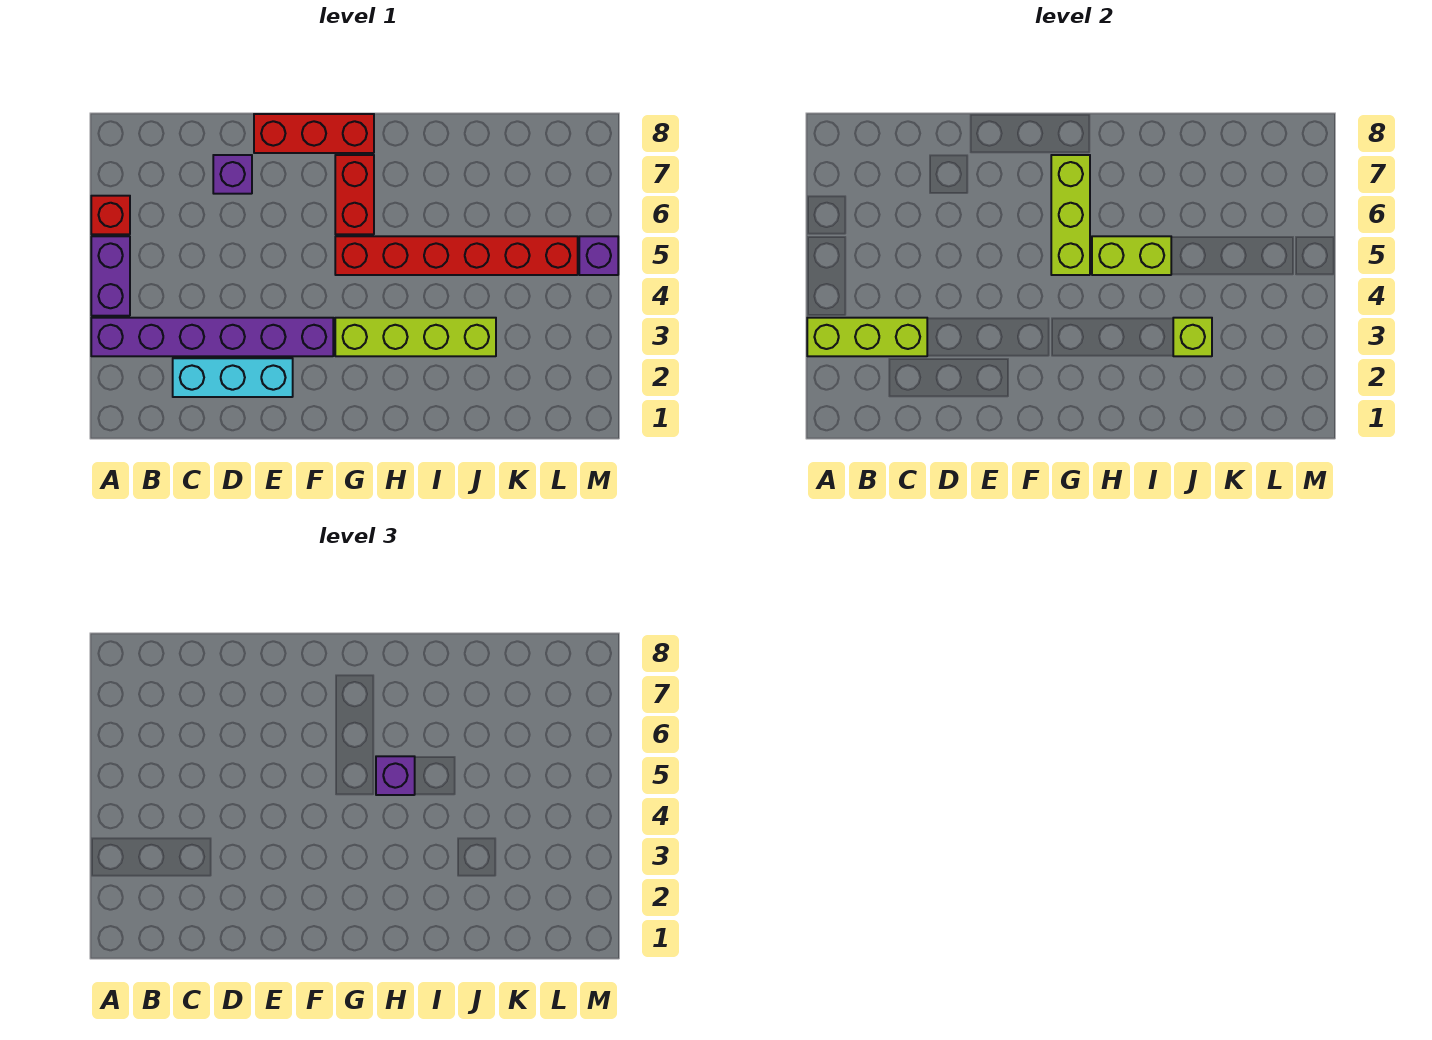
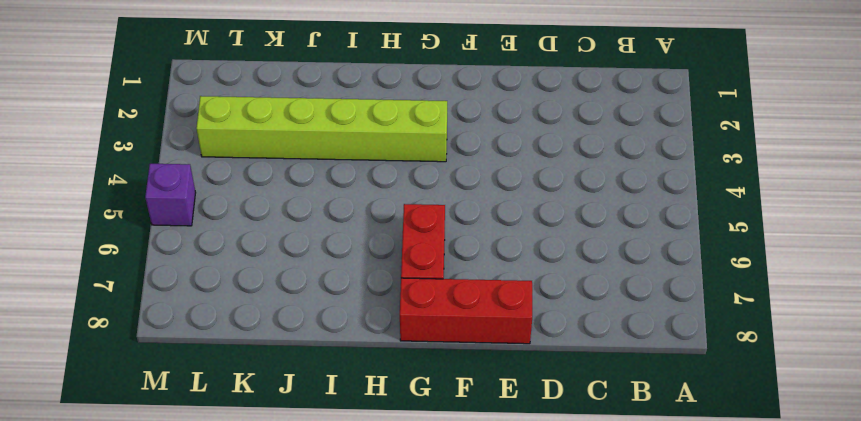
lime brick G3:L3 level 1 -> lime brick G3:J3 level 1
none -> purple brick A3:F3 level 1
none -> purple brick A4:A5 level 1
none -> red brick A6 level 1

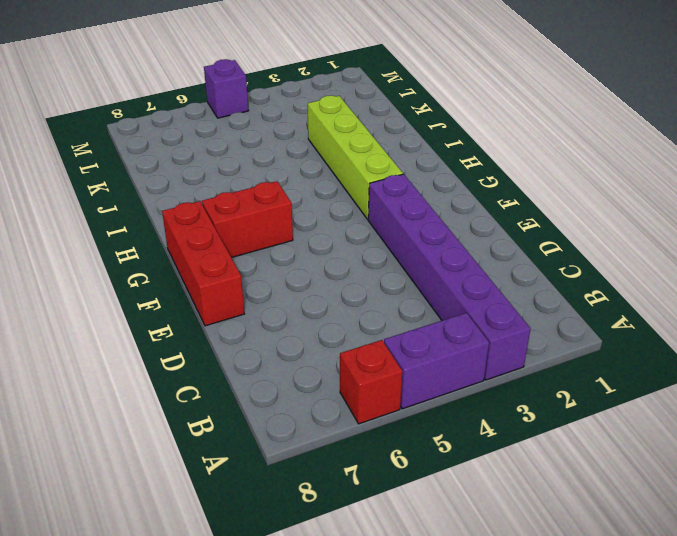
none -> cyan brick C2:E2 level 1
none -> purple brick D7 level 1
none -> red brick G5:L5 level 1

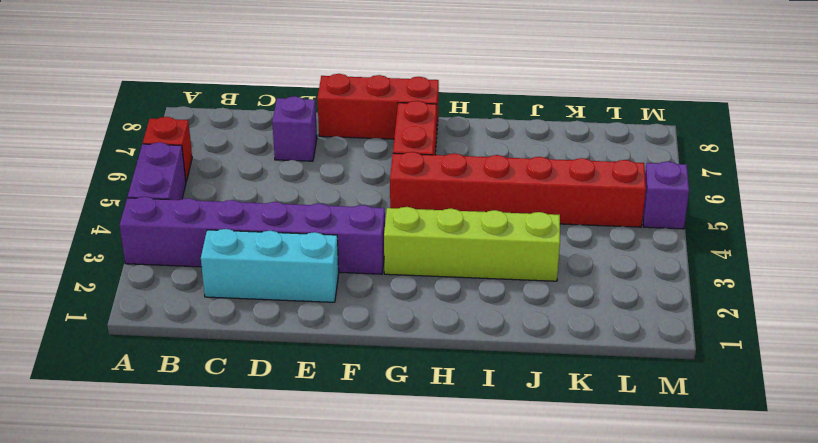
none -> lime brick A3:C3 level 2
none -> lime brick G5:G7 level 2
none -> lime brick H5:I5 level 2

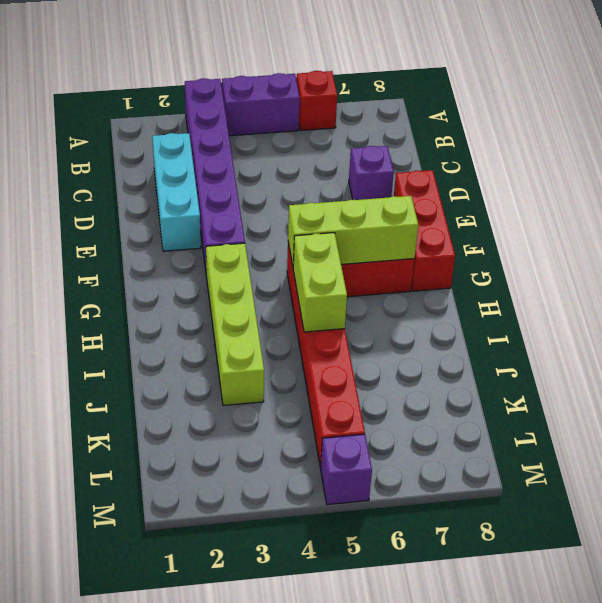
none -> lime brick A3:C3 level 2
none -> lime brick J3 level 2
none -> purple brick H5 level 3

